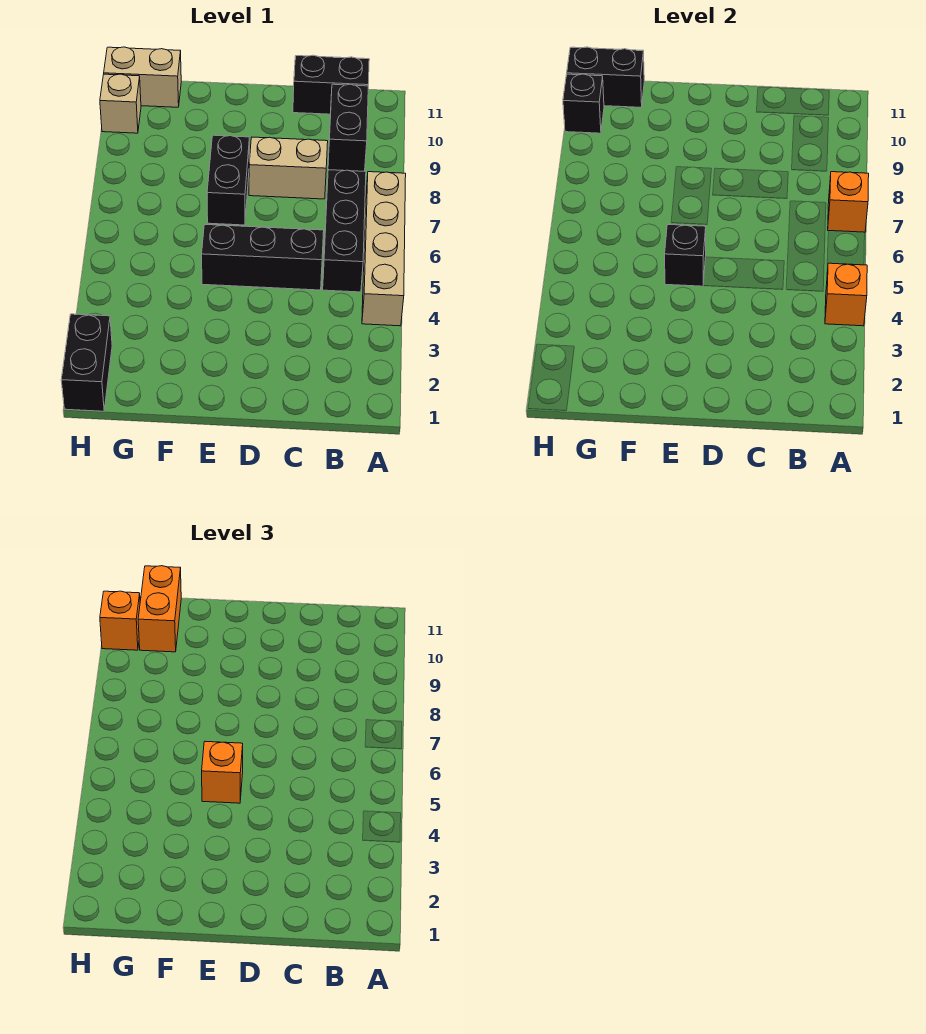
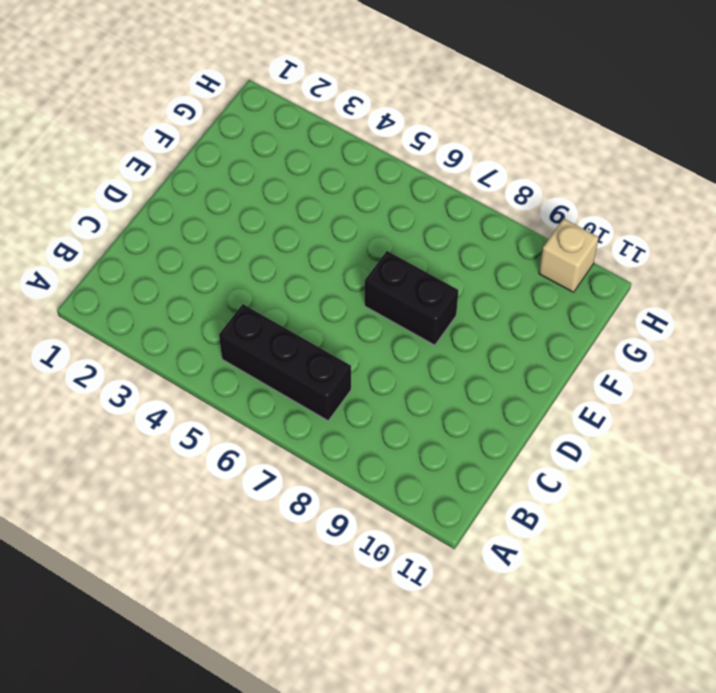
none -> tan brick A4:A7 level 1
none -> black brick B9:B10 level 1
none -> black brick B11:C11 level 1

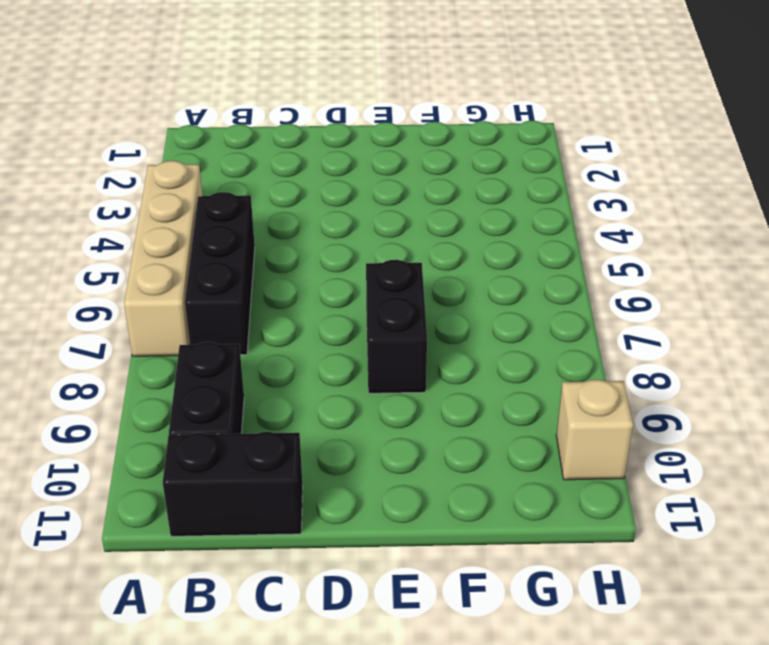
none -> black brick C5:E5 level 1
none -> tan brick C8:D8 level 1
none -> tan brick G11:H11 level 1

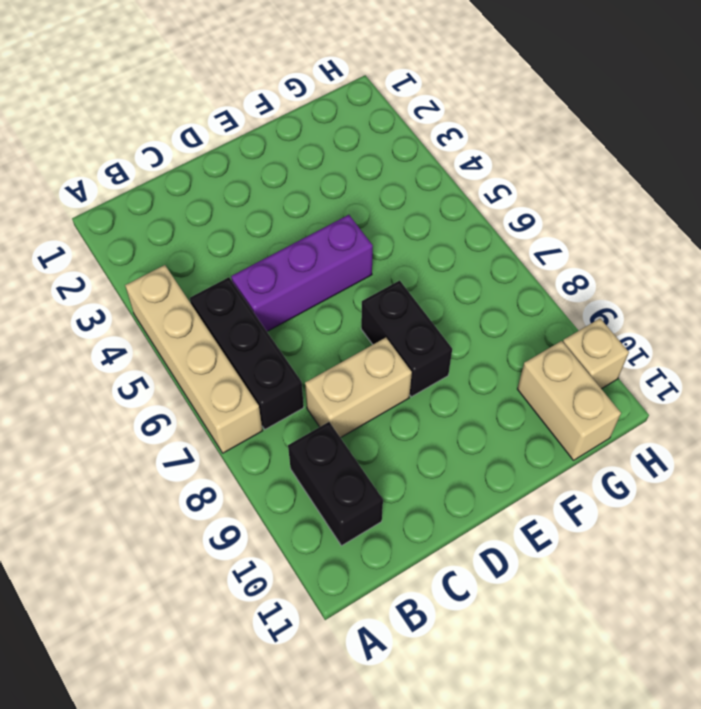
purple brick C5:E5 level 1 -> black brick C5:E5 level 1
tan brick G10:G11 level 1 -> tan brick G11:H11 level 1
none -> black brick B11:C11 level 1
none -> black brick H1:H2 level 1
none -> orange brick A4 level 2

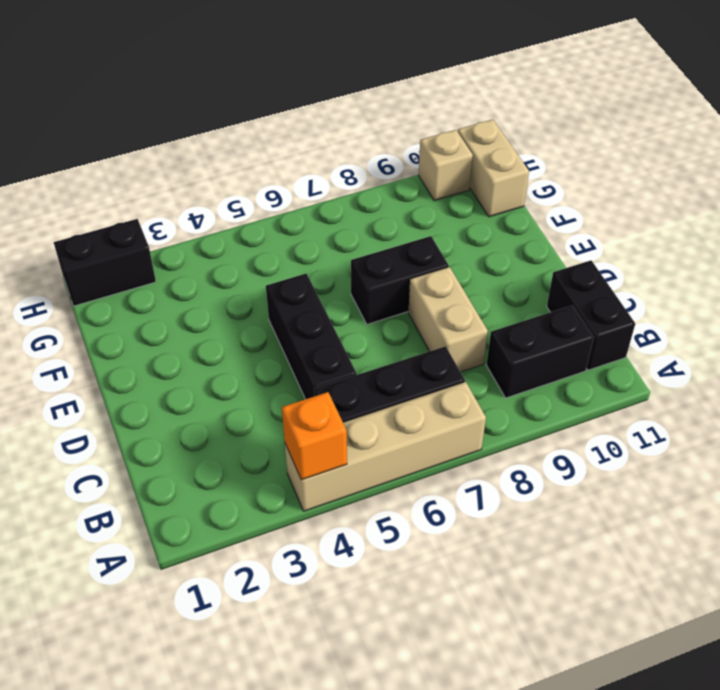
none -> orange brick A7 level 2
none -> black brick E5 level 2
none -> black brick G11:H11 level 2

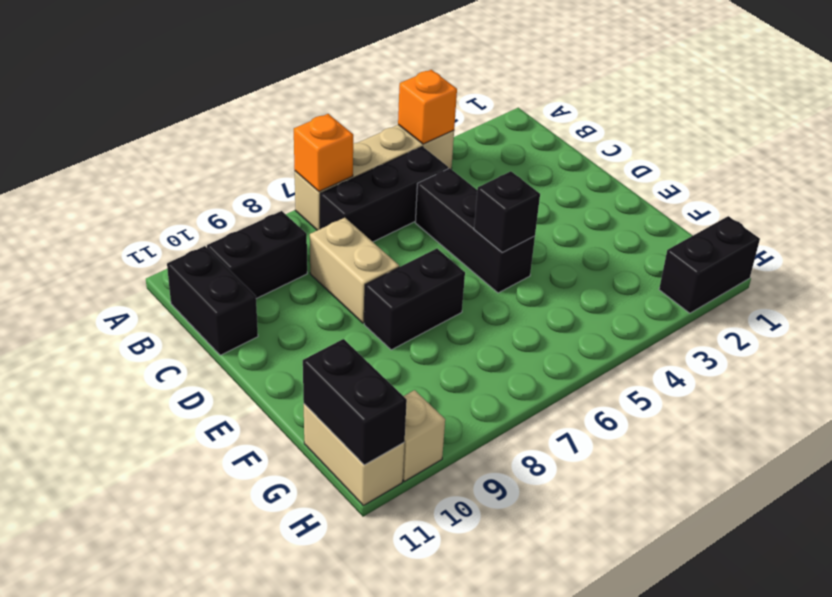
none -> black brick H10 level 2
none -> orange brick E5 level 3
none -> orange brick G10:G11 level 3

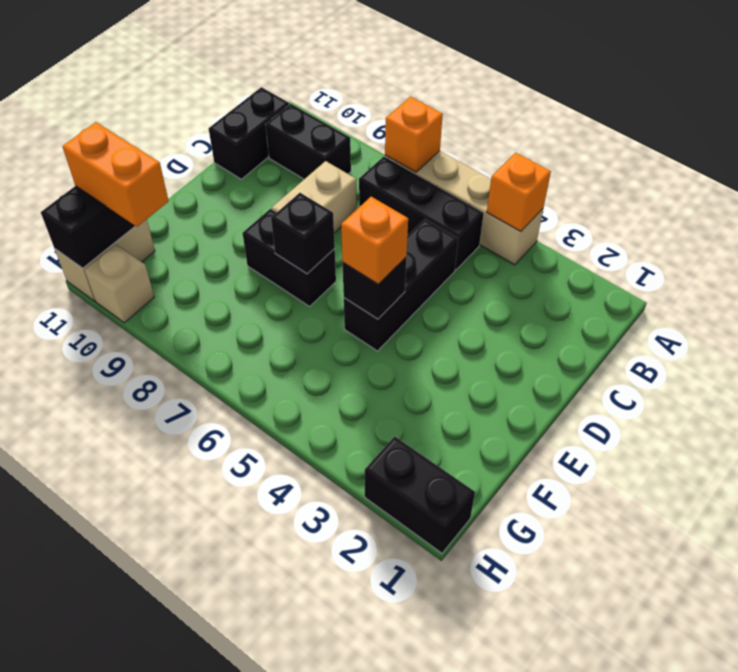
black brick E7 level 2 -> black brick H10 level 2
none -> orange brick H10 level 3

